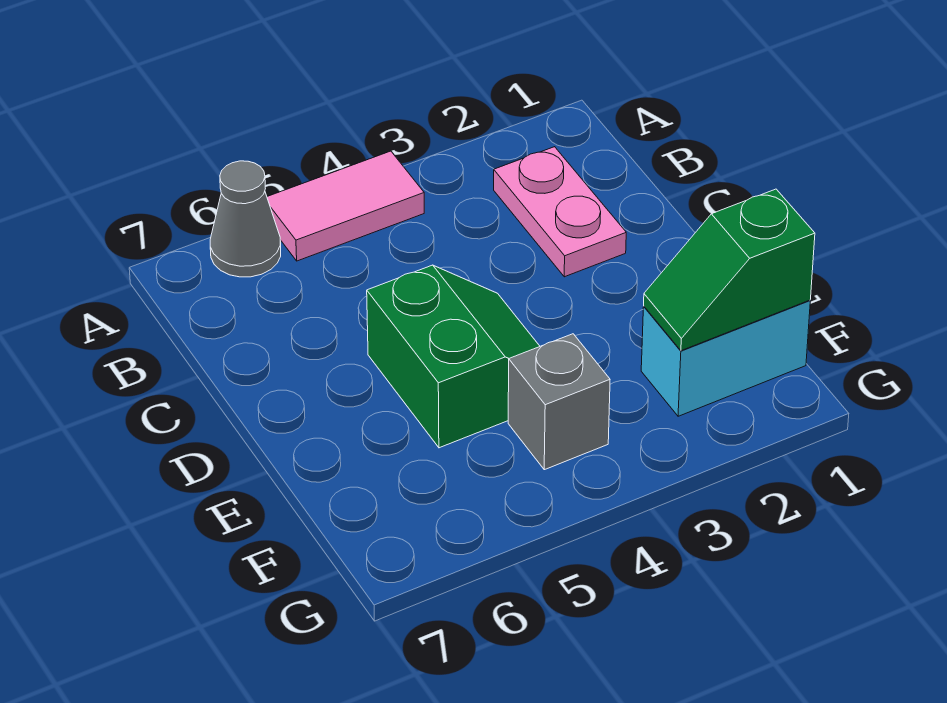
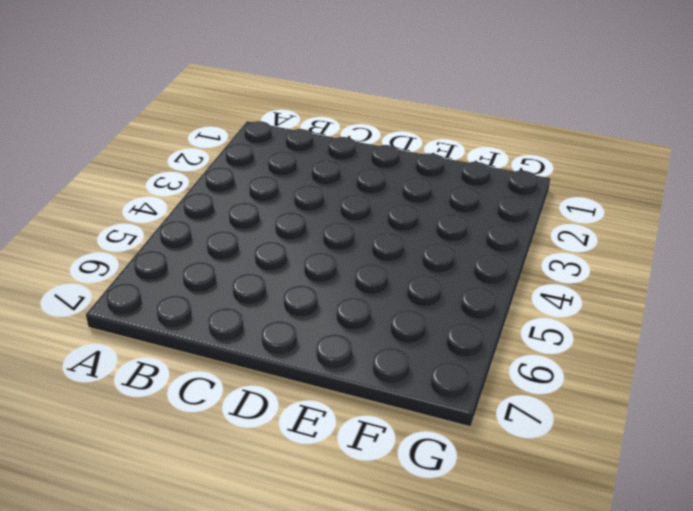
none -> pink tile A4:A5 level 1
none -> grey cone A6 level 1

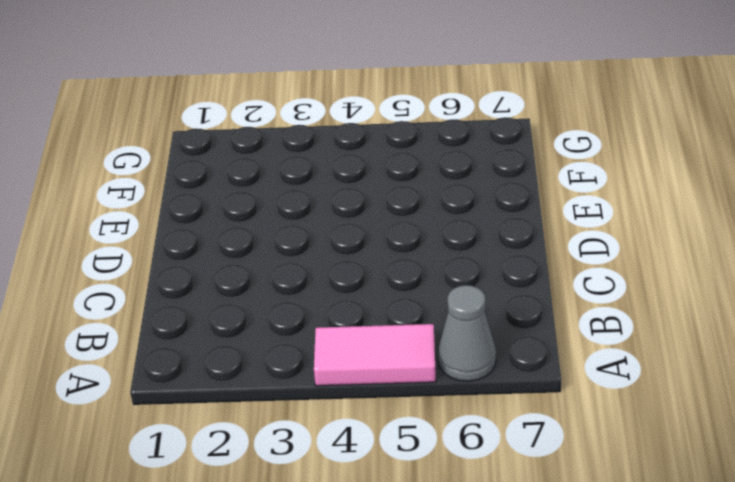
none -> pink plate B2:C2 level 1
none -> green slope D4:E5 level 1 top 5

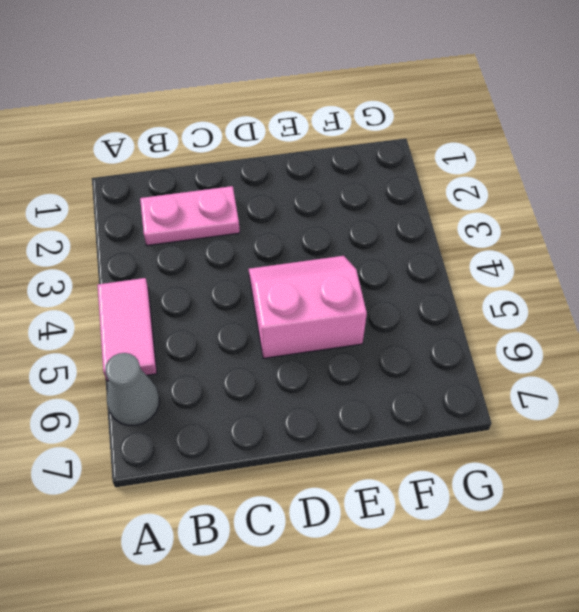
pink slope D4:E5 level 1 top 5 -> green slope D4:E5 level 1 top 5
none -> cyan brick F1:F2 level 1
none -> grey brick F4 level 1

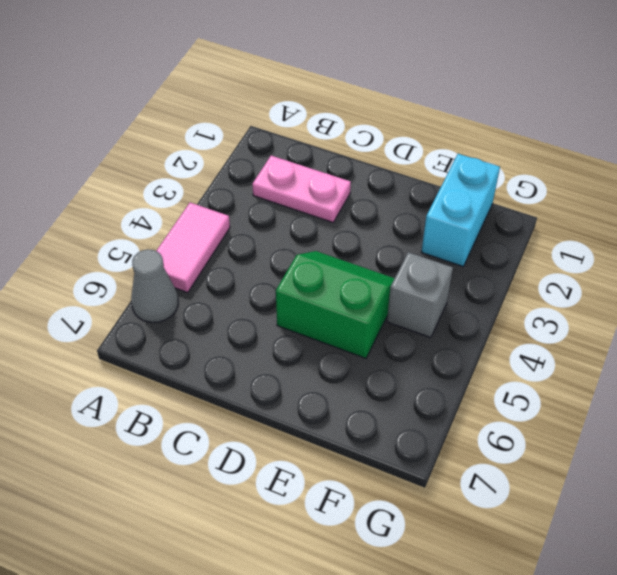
none -> green slope F1:F2 level 2 top 1

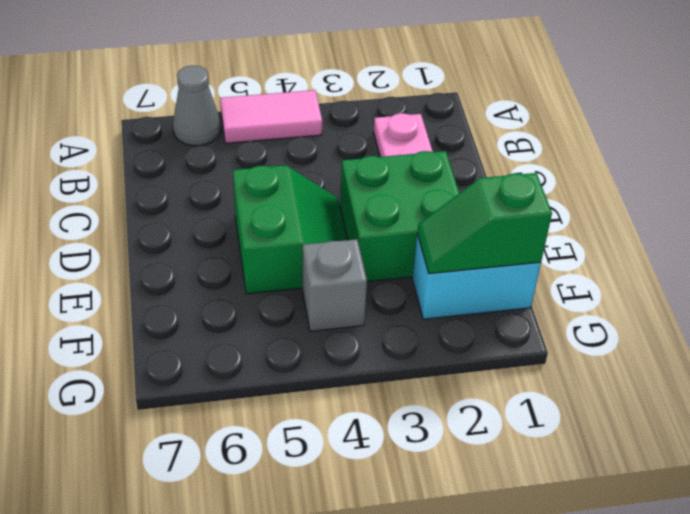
green brick D2:E3 level 1 -> none

